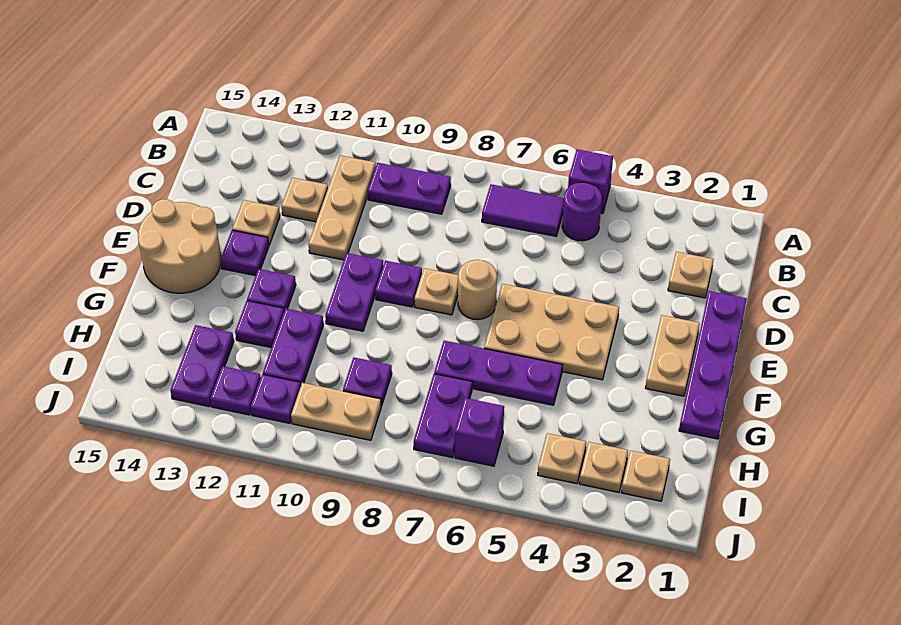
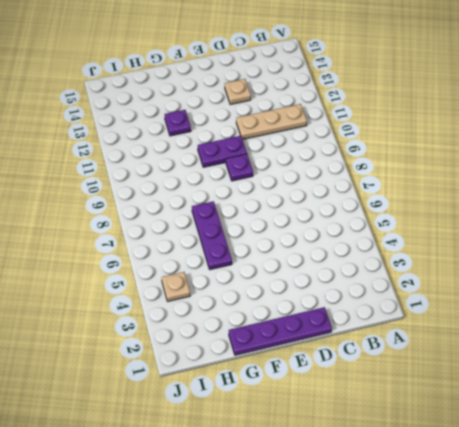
none -> purple brick A5 level 1
none -> purple round brick B5 level 1
none -> purple tile B6:B7 level 1
none -> purple plate B9:B10 level 1

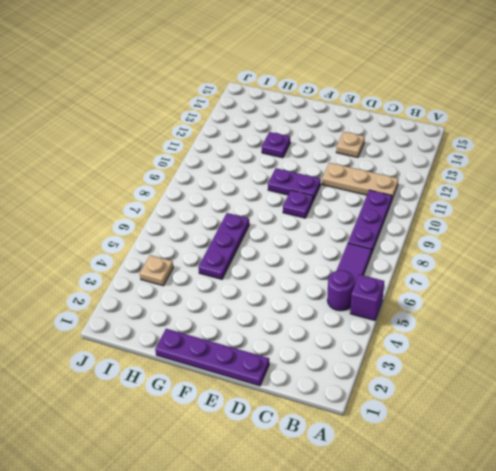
purple plate B8:B10 level 1 -> purple plate B9:B10 level 1
none -> tan plate C2 level 1
none -> tan plate C12 level 1
none -> tan plate E2:F2 level 1
none -> tan plate E4:F6 level 1

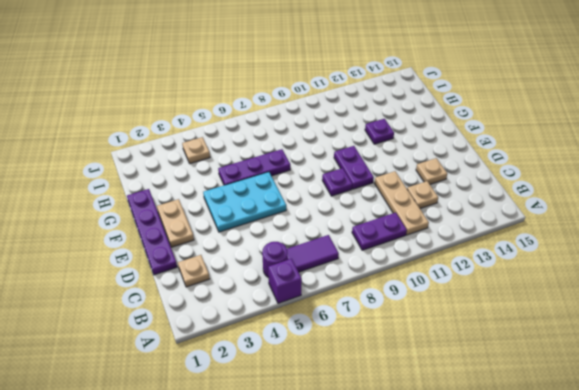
cyan plate E4:F6 level 1 -> tan plate E4:F6 level 1
none -> tan round brick E7 level 1
none -> tan plate E8 level 1
none -> purple plate E13 level 1
none -> tan round brick E14:F15 level 1

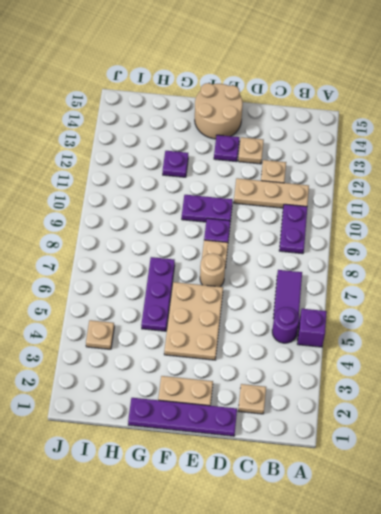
none -> purple plate F12 level 1
none -> purple plate G11:H11 level 1
none -> purple plate H7:I7 level 1
none -> purple plate H9 level 1

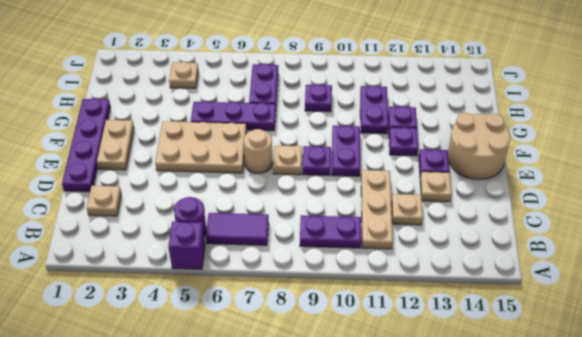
none -> purple plate H13:I13 level 1
none -> tan plate I2 level 1
none -> tan plate I3 level 1
none -> purple brick I6 level 1

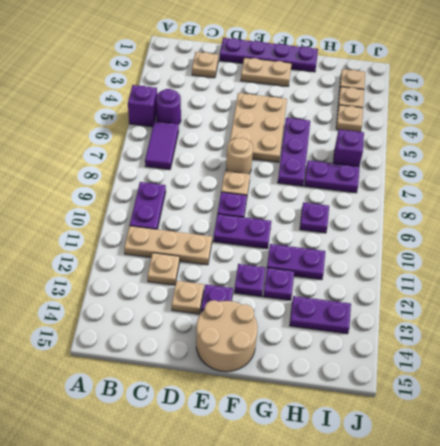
none -> tan plate I9:I10 level 1
none -> purple plate I11 level 1
none -> purple plate I12 level 1

